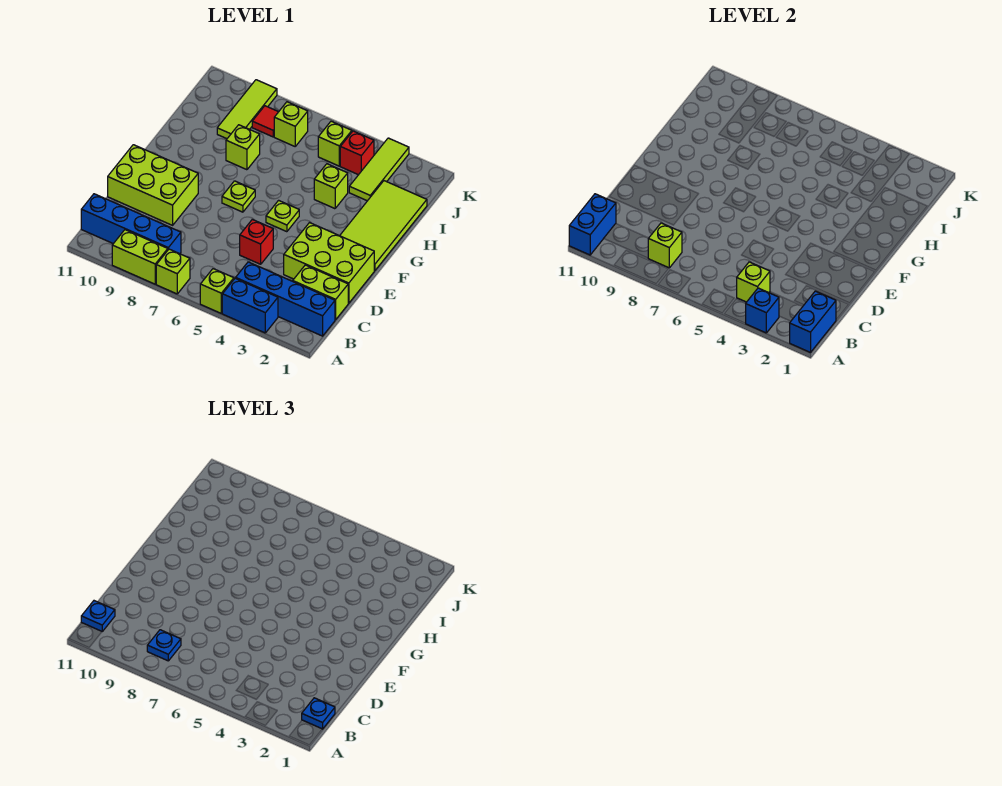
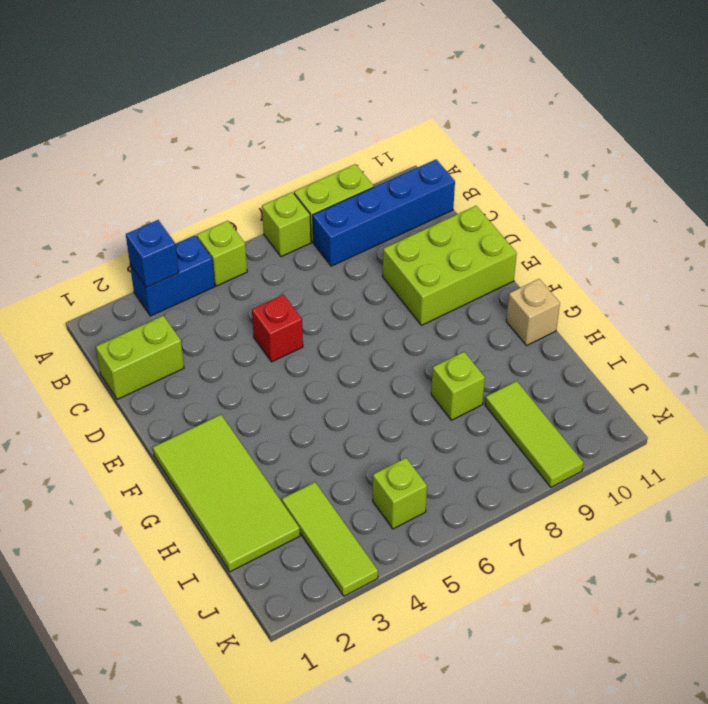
tan brick G11 level 1 -> none
none -> blue brick B1:B4 level 1
none -> lime brick D1:E3 level 1
none -> lime plate F5 level 1

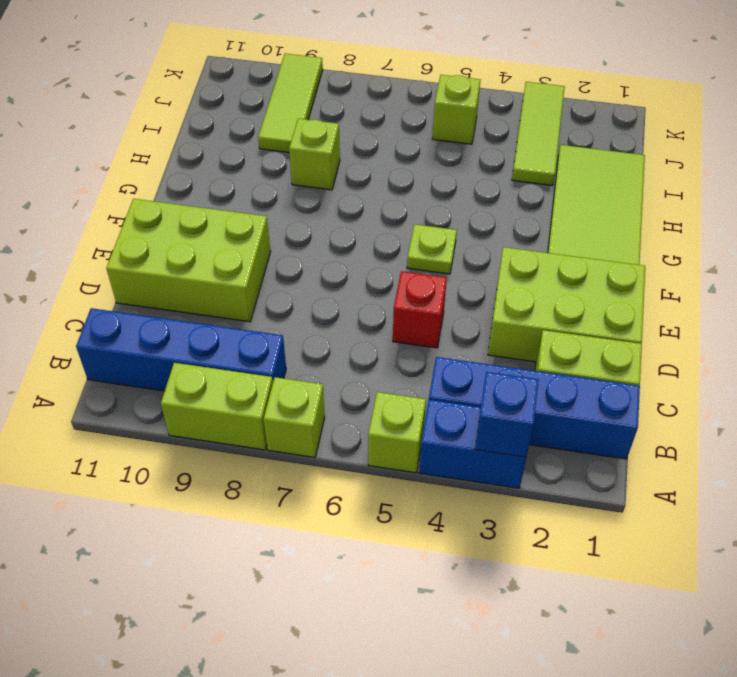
none -> lime plate F7 level 1
none -> lime brick H4 level 1
none -> red brick J4 level 1

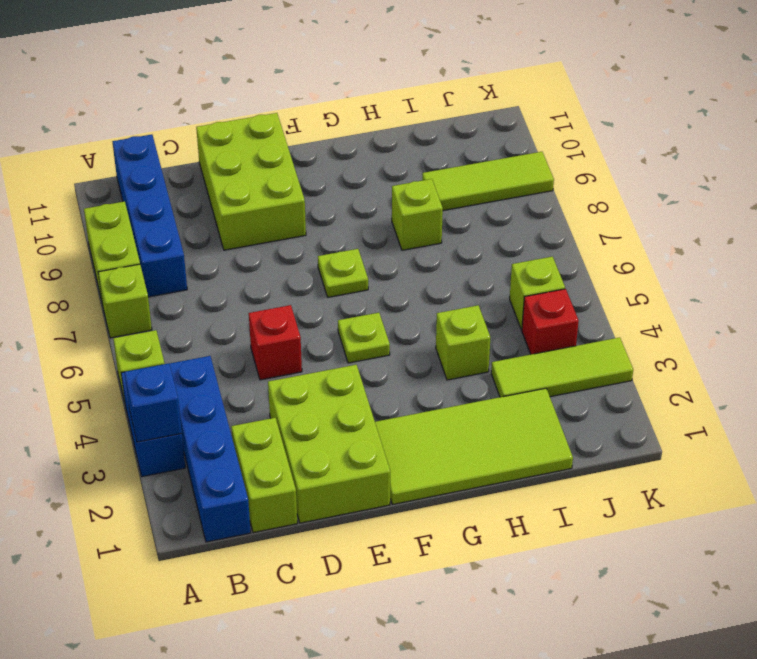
none -> lime brick J7 level 1
none -> red tile J8 level 1
none -> blue brick A1:B1 level 2

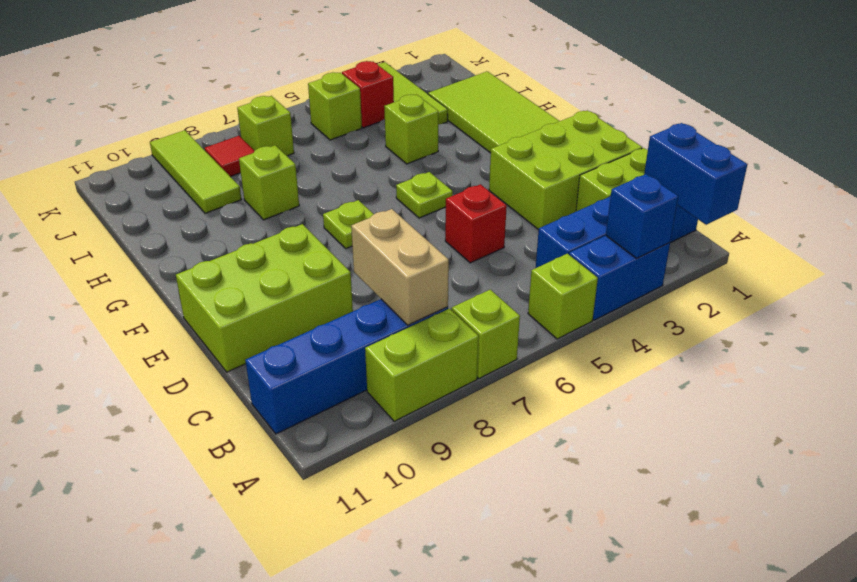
tan brick B8:C8 level 2 -> lime brick B8 level 2
none -> blue brick A11:B11 level 2
none -> lime brick B4 level 2
none -> blue plate B1 level 3

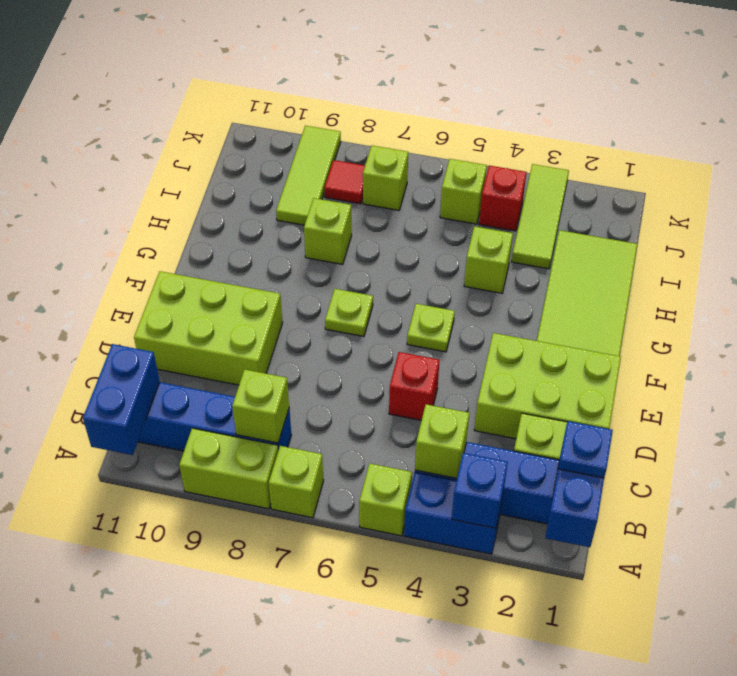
none -> blue plate B8 level 3
none -> blue plate B11 level 3

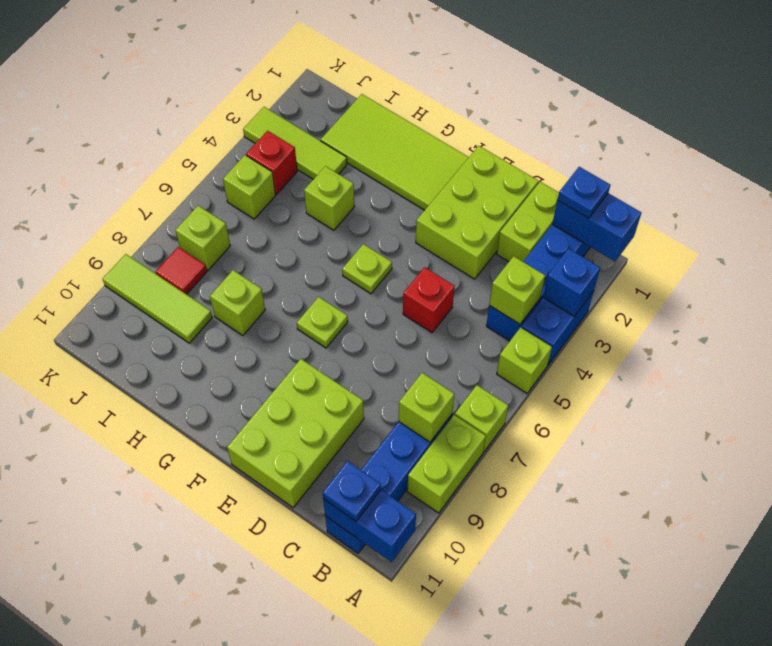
none -> blue plate B8 level 3

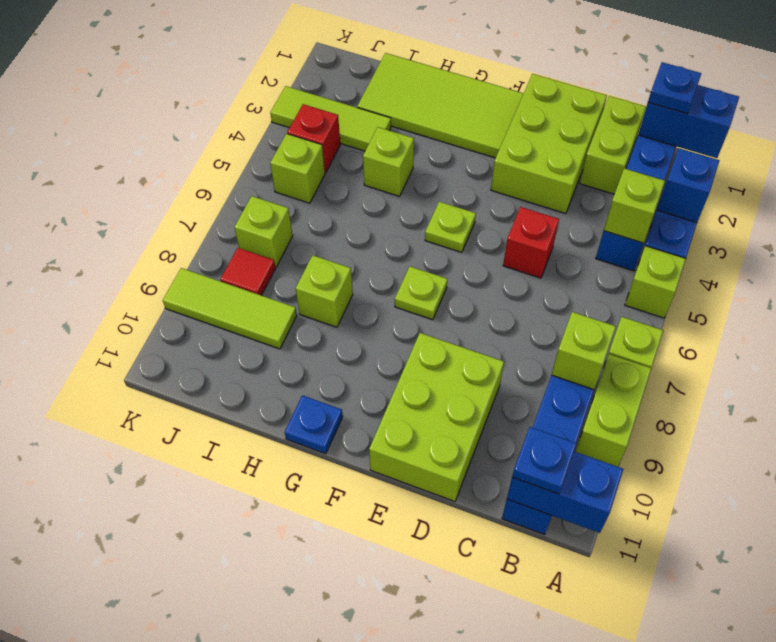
blue plate G11 level 1 -> blue plate B8 level 3

